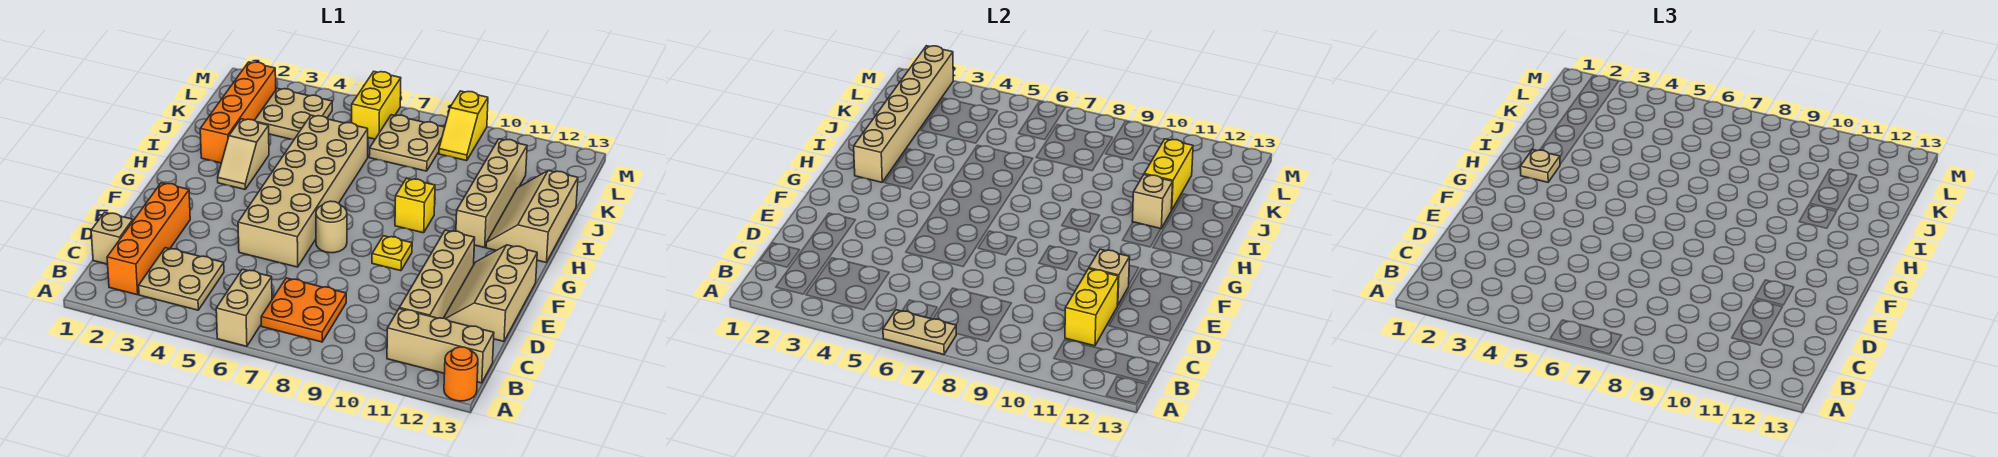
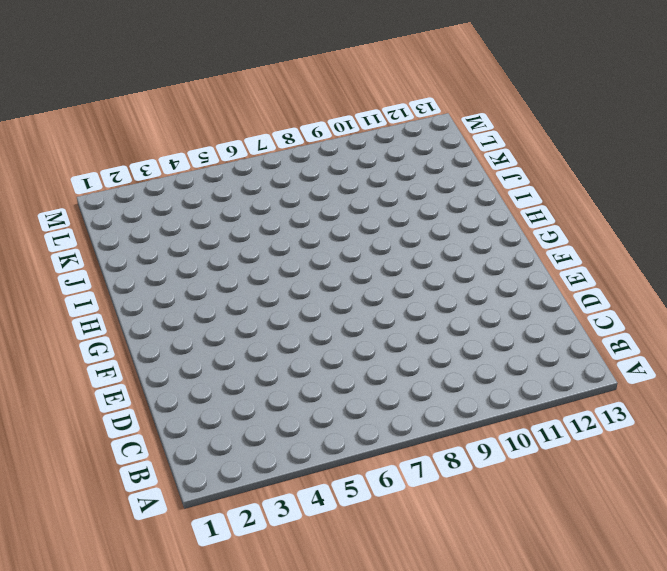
none -> tan brick A6:B6 level 1
none -> orange round brick A13 level 1
none -> orange brick B2:E2 level 1

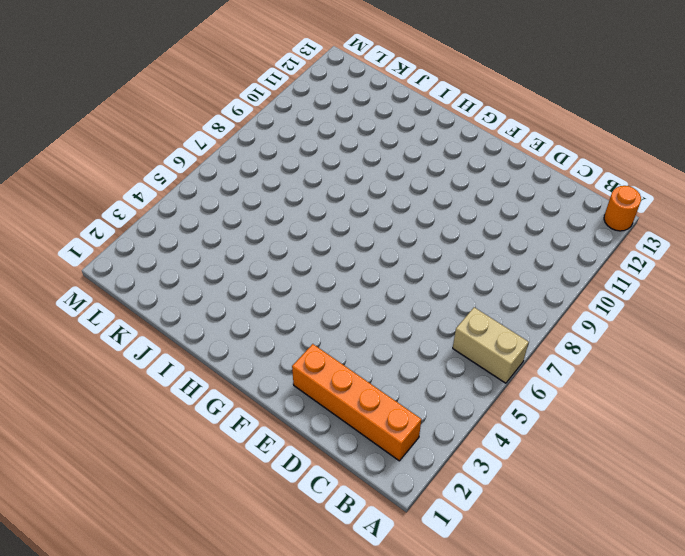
none -> tan plate B3:C4 level 1
none -> orange plate B7:C8 level 1
none -> tan brick B11:B13 level 1

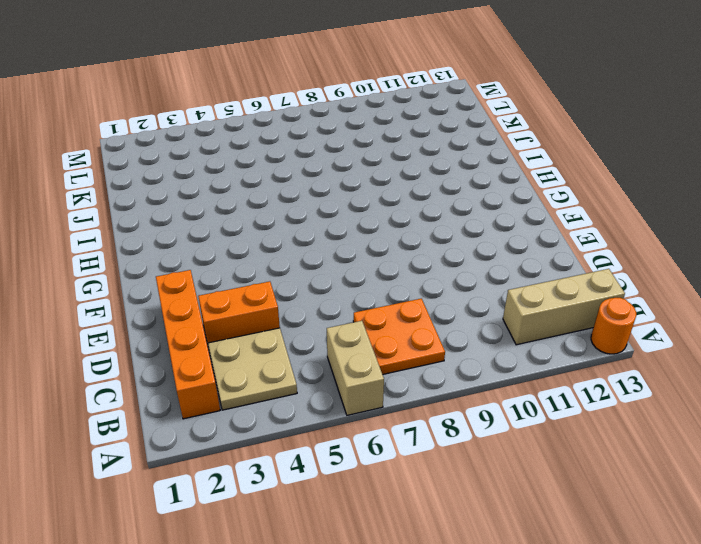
orange brick D3:D4 level 1 -> none
none -> tan brick C1 level 1
none -> tan brick C11:F11 level 1
none -> tan slope D12:F13 level 1 top 13

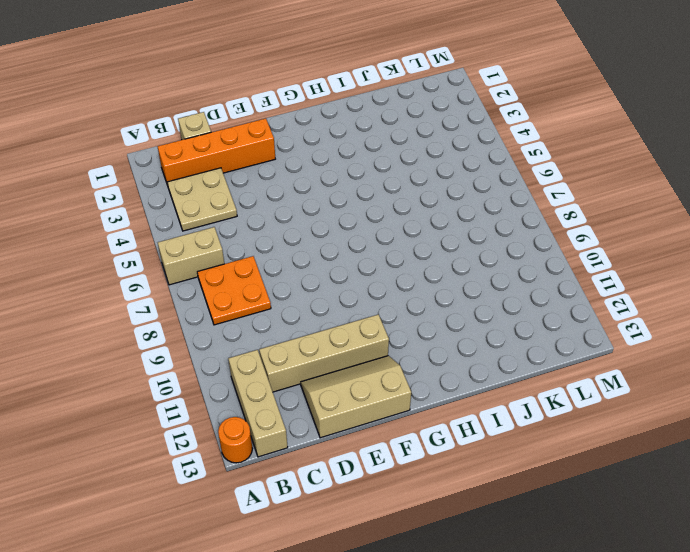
none -> tan brick E5:J6 level 1
none -> tan round brick F7 level 1
none -> yellow plate F9 level 1

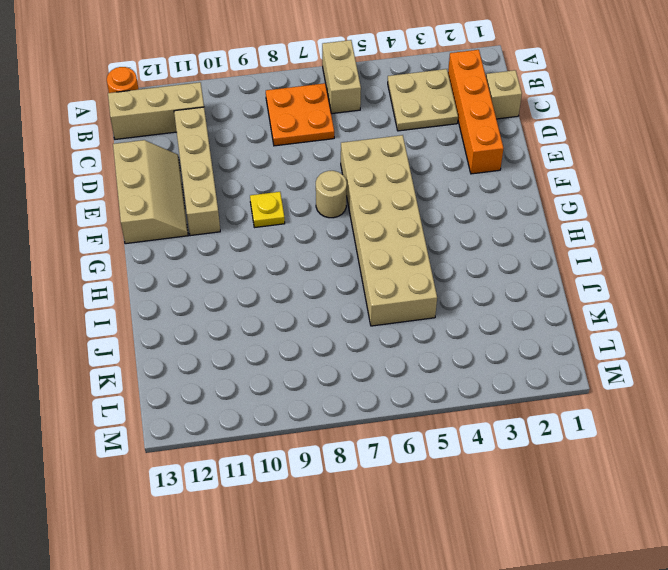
none -> tan slope H3:I3 level 1 top I
none -> yellow brick H9 level 1
none -> tan brick H11:K11 level 1

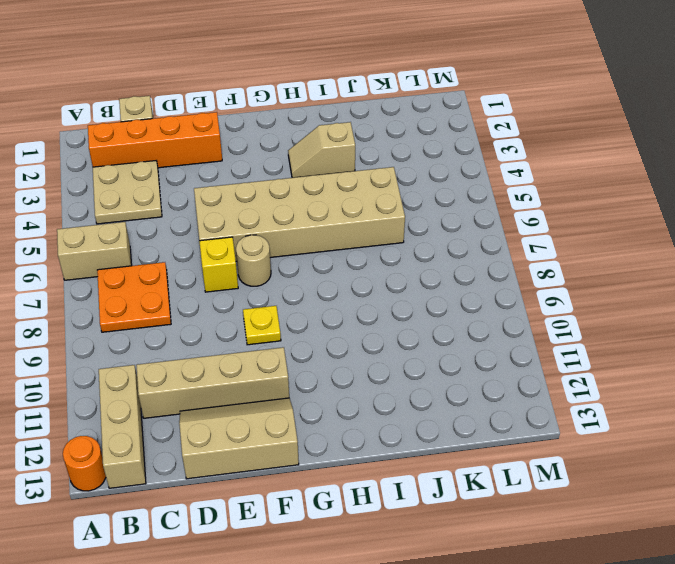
yellow brick E7 level 1 -> yellow brick H9 level 1
none -> tan brick H11:K11 level 1
none -> tan slope H12:J13 level 1 top 13
none -> orange brick I2:L2 level 1

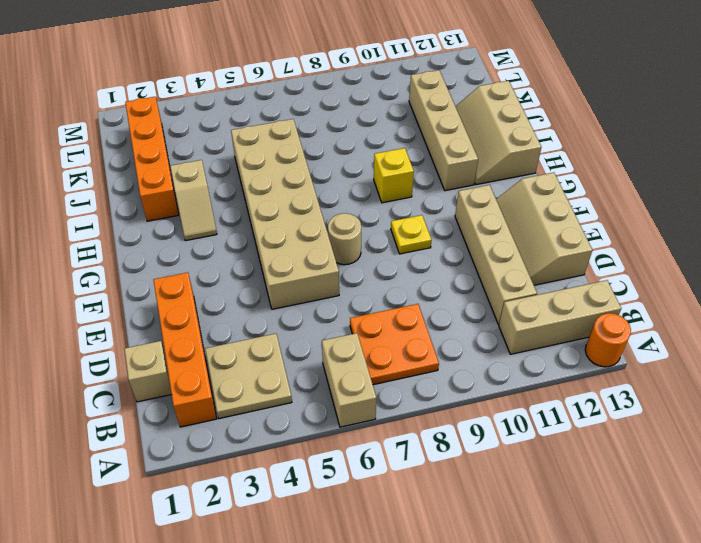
none -> tan plate K3:L4 level 1
none -> tan plate K7:L8 level 1
none -> yellow brick L6:M6 level 1

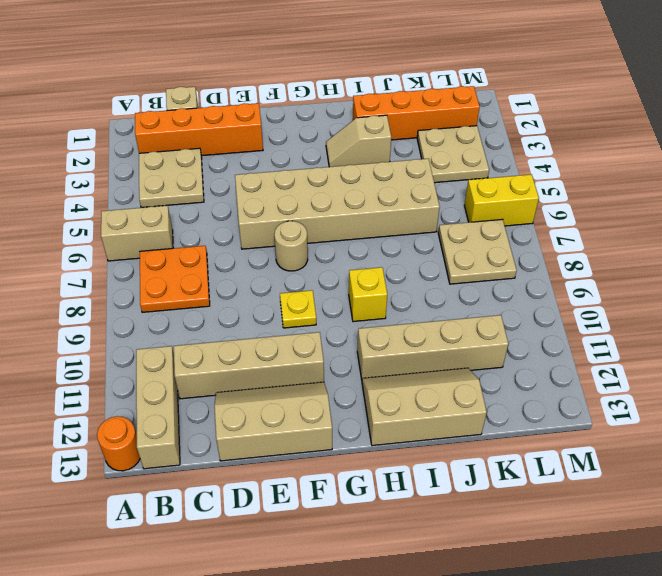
none -> yellow slope L9:M9 level 1 top M
none -> tan plate A6:A7 level 2
none -> yellow brick C11:D11 level 2

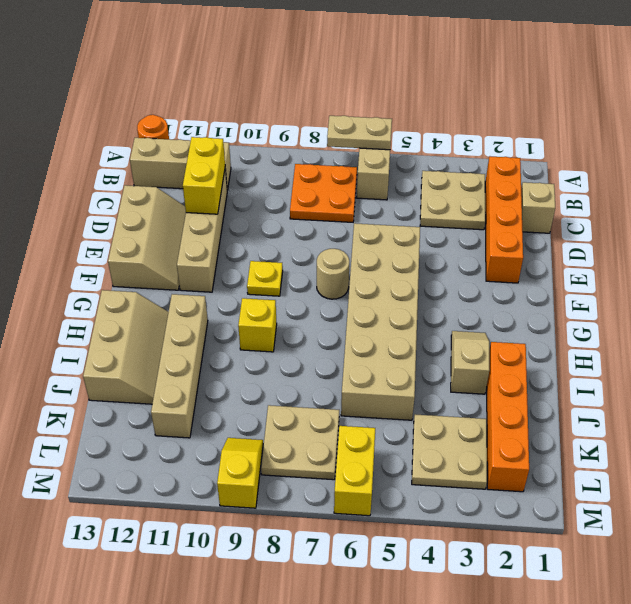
none -> tan brick E11 level 2
none -> tan brick H2:M2 level 2
none -> tan brick I11 level 2

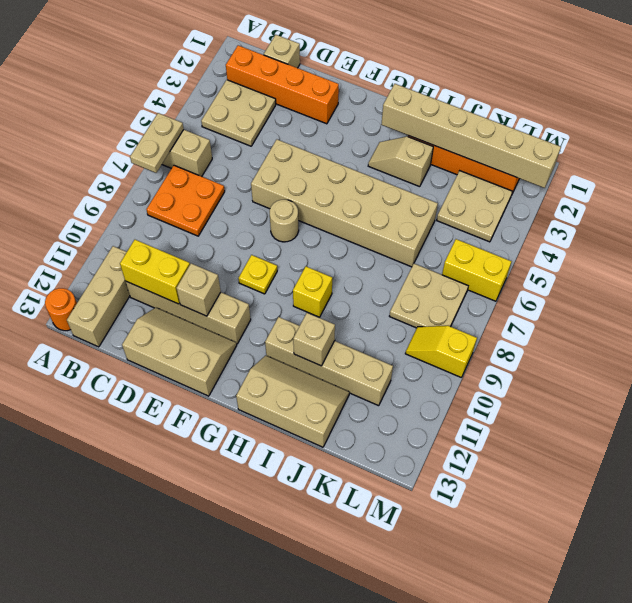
none -> yellow brick J11:K11 level 2
none -> tan plate H2 level 3

